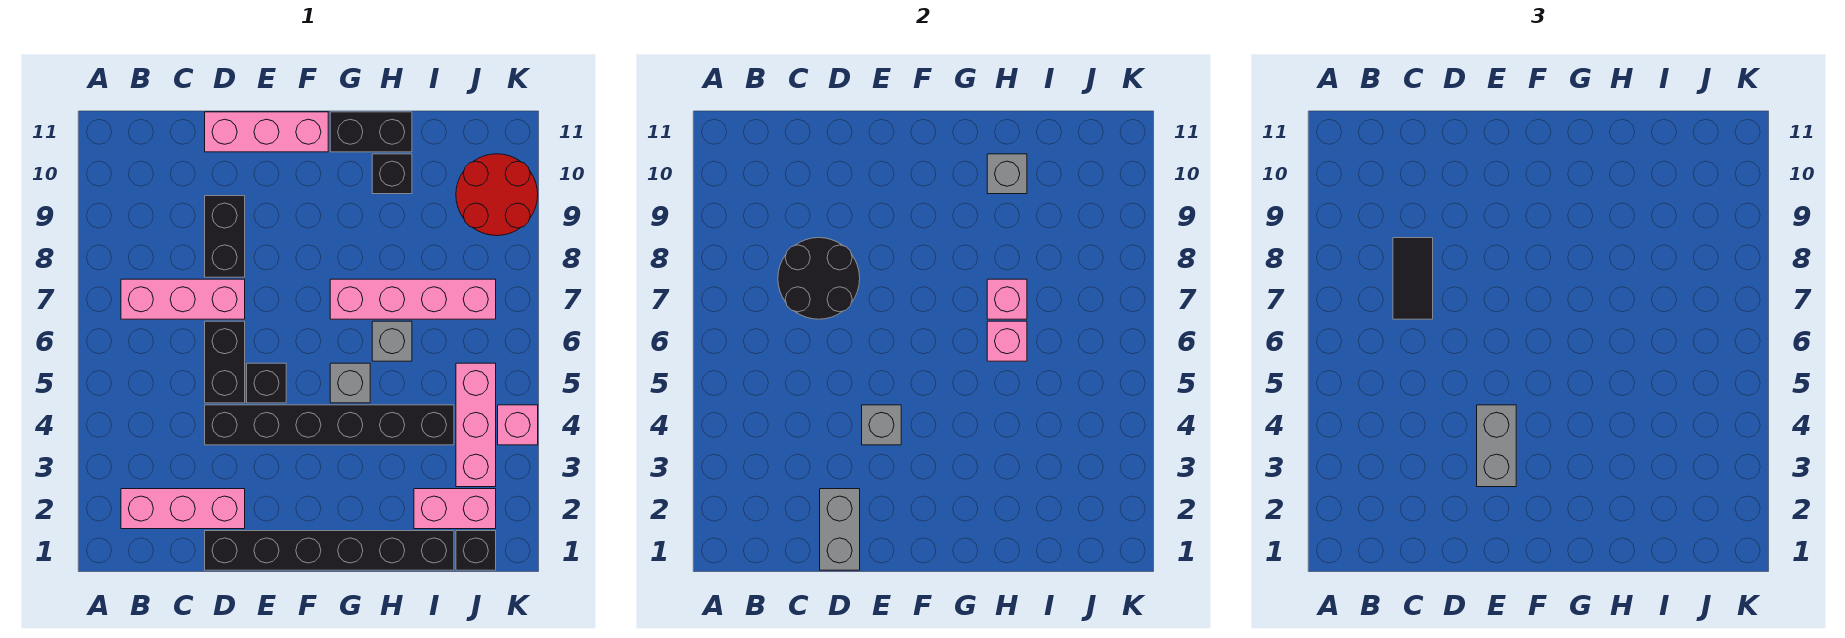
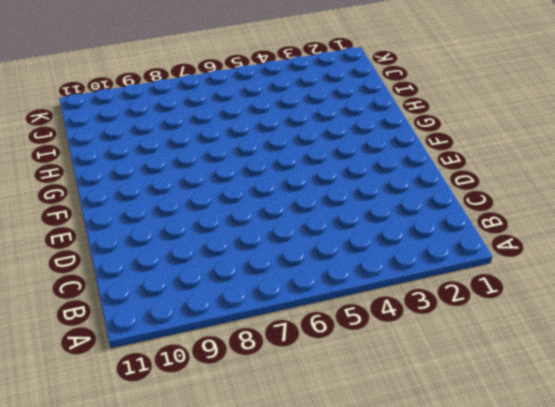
none -> pink brick B2:D2 level 1
none -> pink brick B7:D7 level 1
none -> black brick D1:I1 level 1

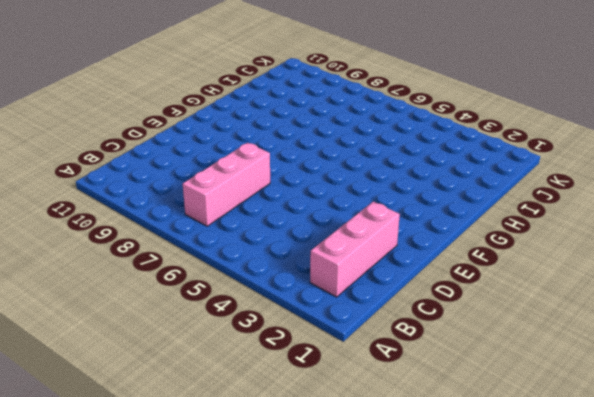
none -> black brick D1:I1 level 1
none -> black brick D4:I4 level 1
none -> black brick D5:D6 level 1

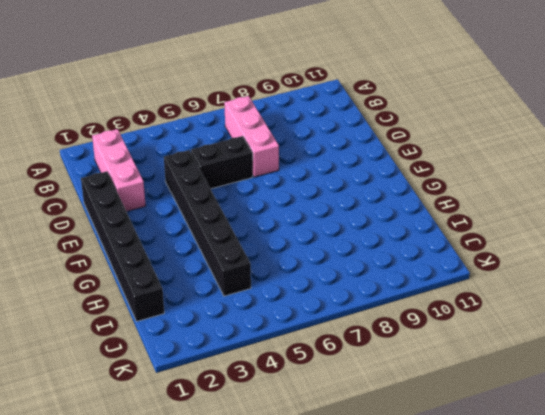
none -> black brick D8:D9 level 1
none -> pink brick D11:F11 level 1
none -> black brick E5 level 1

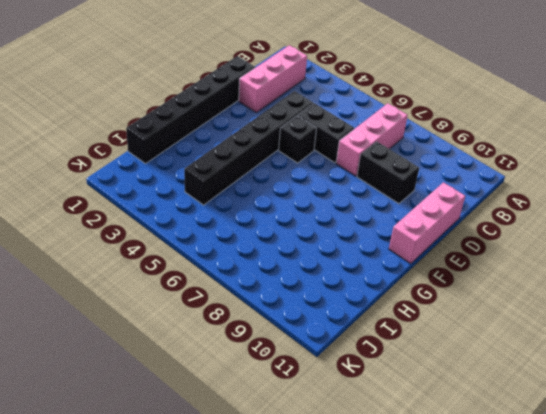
none -> grey brick G5 level 1
none -> pink brick G7:J7 level 1
none -> black brick G11:H11 level 1

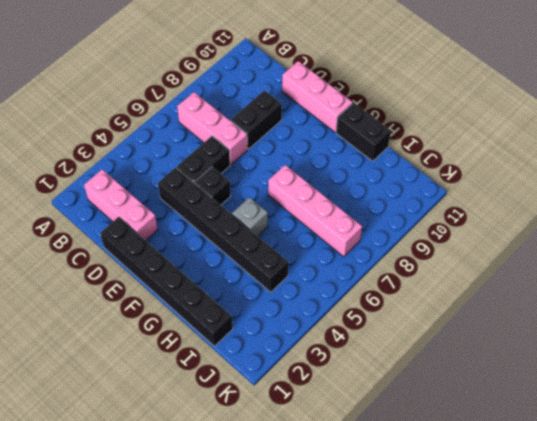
none -> grey brick H6 level 1
none -> black brick H10 level 1
none -> pink brick I2:J2 level 1

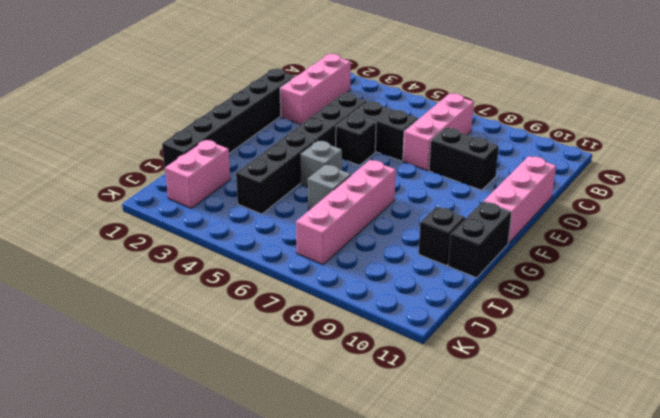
none -> black brick J1 level 1
none -> pink brick J3:J5 level 1
none -> red round brick J9:K10 level 1

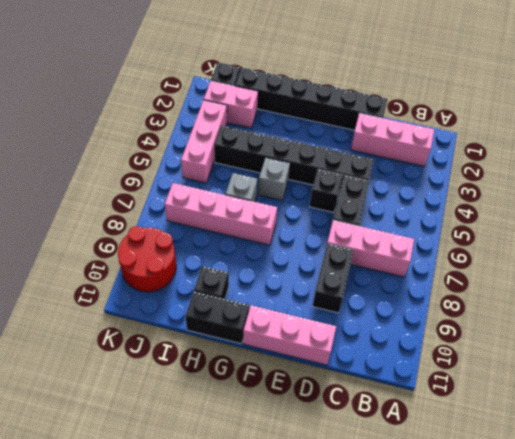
none -> pink brick K4 level 1
none -> black round brick C7:D8 level 2
none -> grey brick D1:D2 level 2

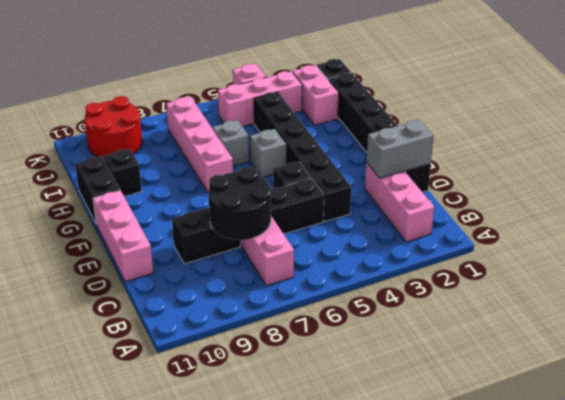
none -> grey brick E4 level 2
none -> pink brick H6 level 2
none -> pink brick H7 level 2

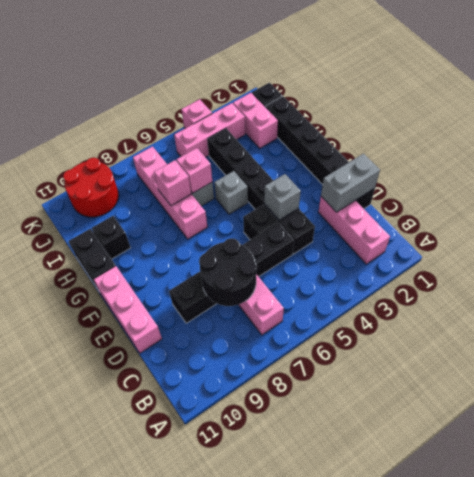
none -> grey brick H10 level 2
none -> black tile C7:C8 level 3
none -> grey brick E3:E4 level 3

